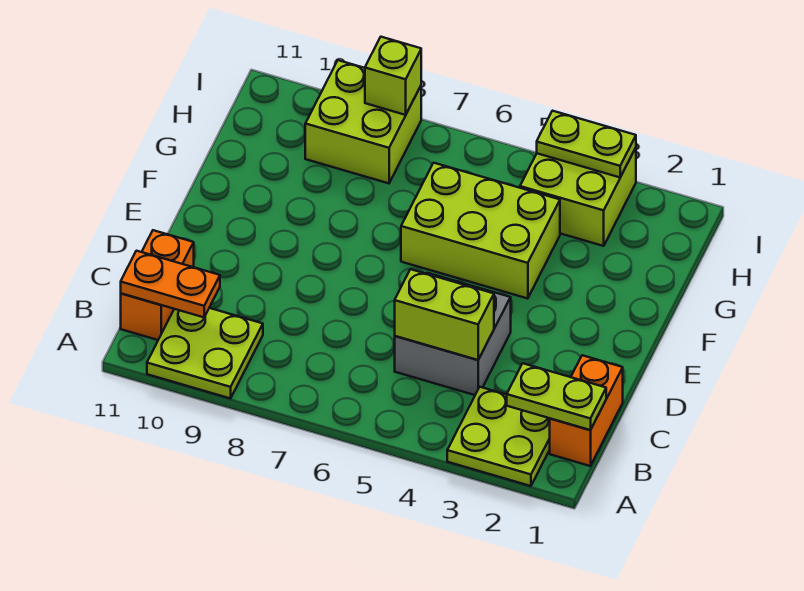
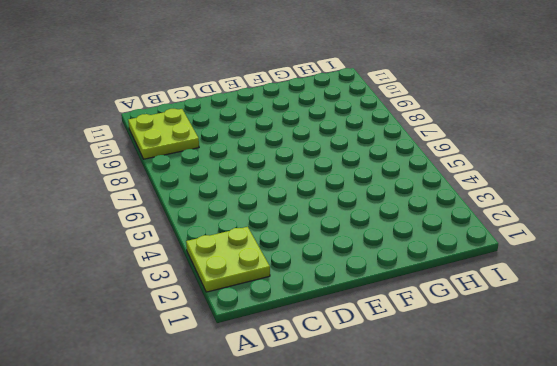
none -> orange brick B1:C1 level 1
none -> orange brick B11:C11 level 1
none -> grey brick C4:D5 level 1

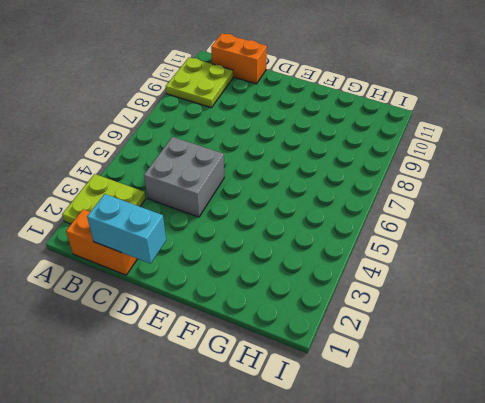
cyan brick C1:D1 level 2 -> none
none -> lime brick F4:G6 level 1
none -> lime brick H3:I4 level 1
none -> lime brick H8:I9 level 1

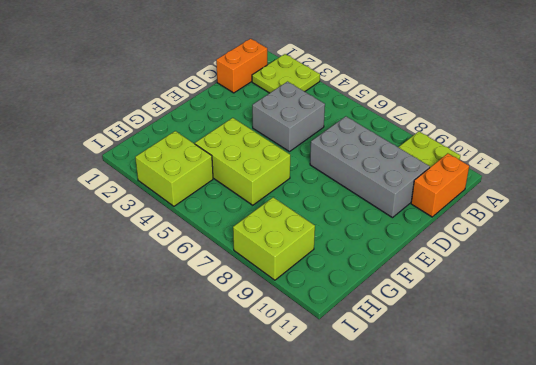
grey brick C7:D10 level 1 -> none
none -> lime plate B1:B2 level 2
none -> orange plate B10:B11 level 2
none -> lime brick C4:C5 level 2

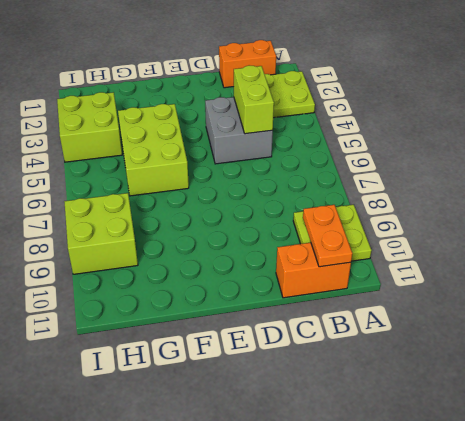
none -> lime plate B1:B2 level 2
none -> lime plate I3:I4 level 2
none -> lime brick I8 level 2

